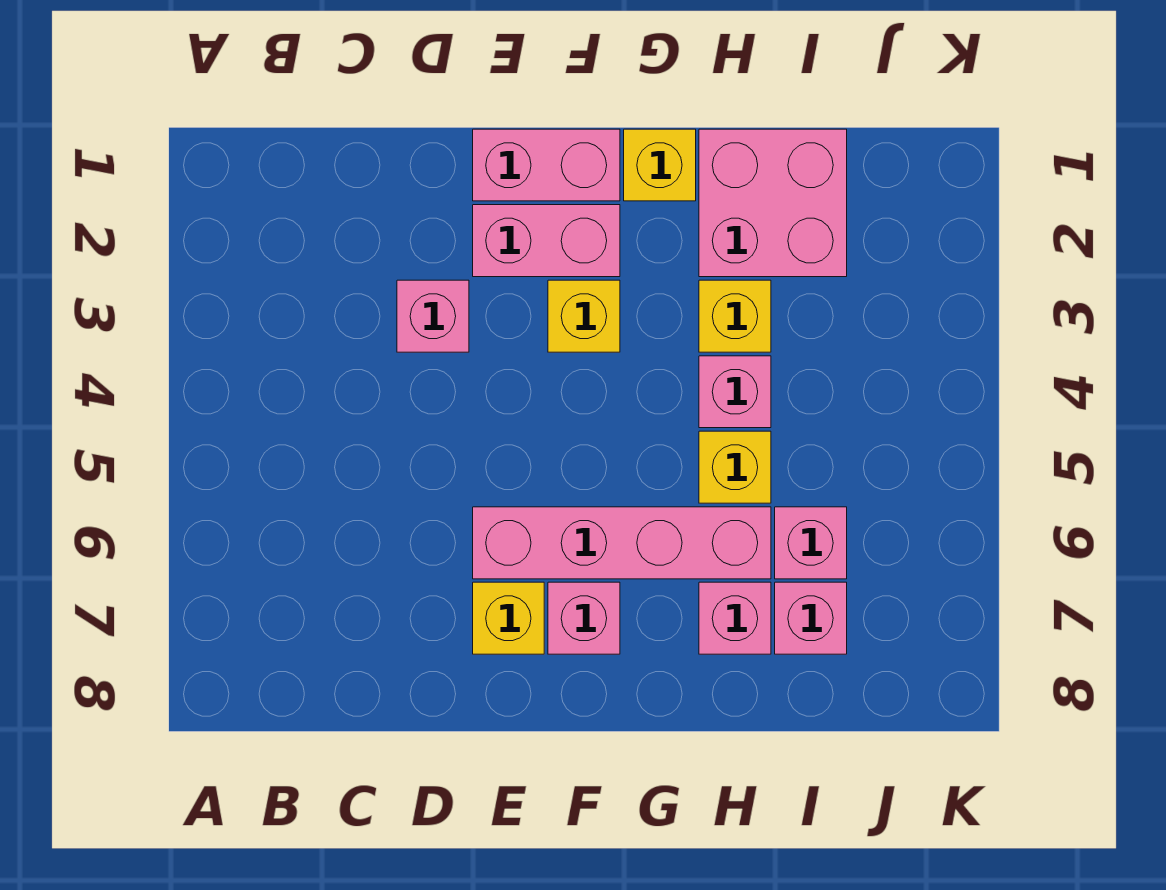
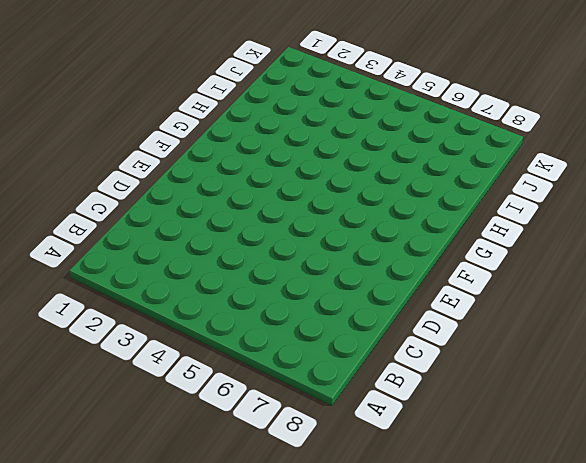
none -> pink brick D3 level 1
none -> pink brick E1:F1 level 1
none -> pink brick E2:F2 level 1

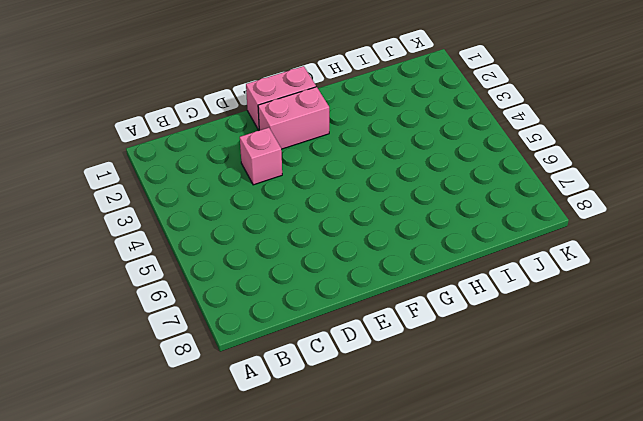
none -> pink brick E6:H6 level 1
none -> yellow brick E7 level 1
none -> yellow brick F3 level 1

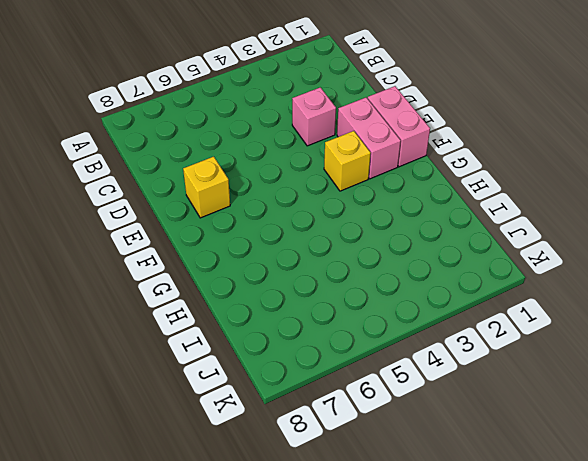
none -> pink brick E6:H6 level 1
none -> pink brick F7 level 1
none -> yellow brick G1 level 1

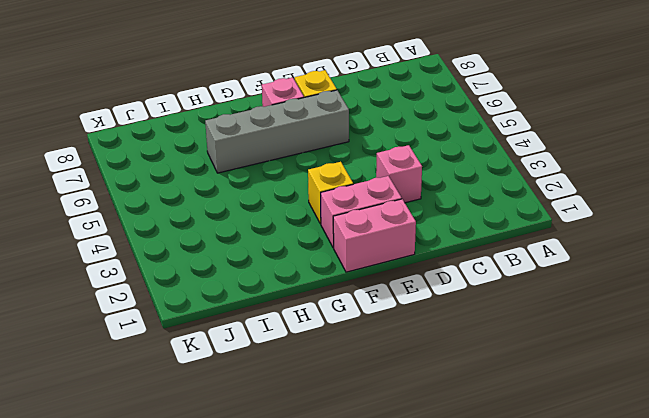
grey brick E6:H6 level 1 -> pink brick E6:H6 level 1
none -> yellow brick G1 level 1
none -> pink brick H1:I2 level 1
none -> yellow brick H3 level 1

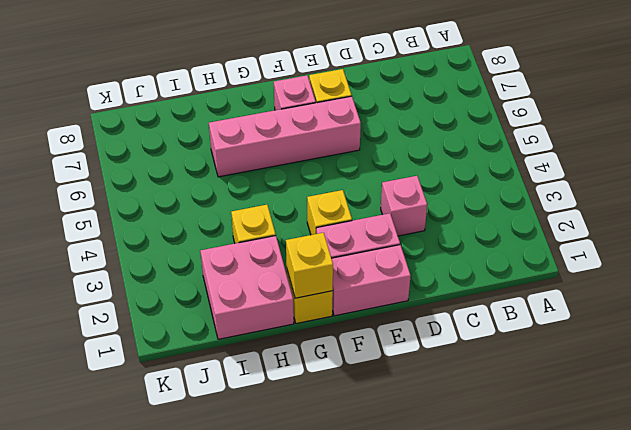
yellow brick G1 level 2 -> yellow brick H5 level 1
none -> pink brick H4 level 1
none -> pink brick H7 level 1
none -> pink brick I6 level 1

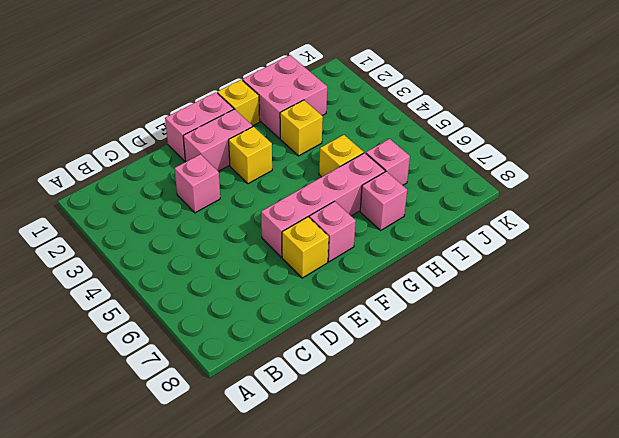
none -> pink brick H4 level 1
none -> pink brick I7 level 1

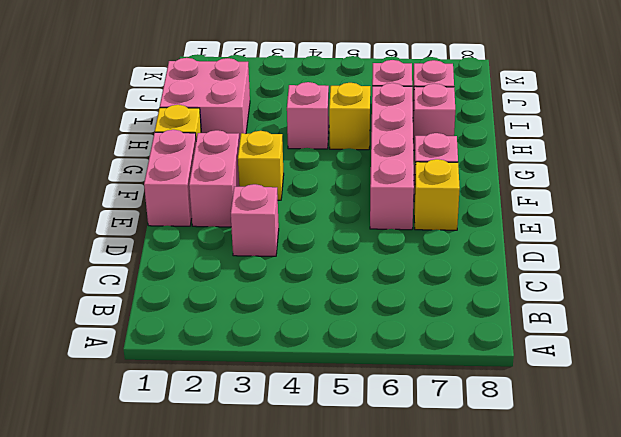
none -> yellow brick H3 level 1

